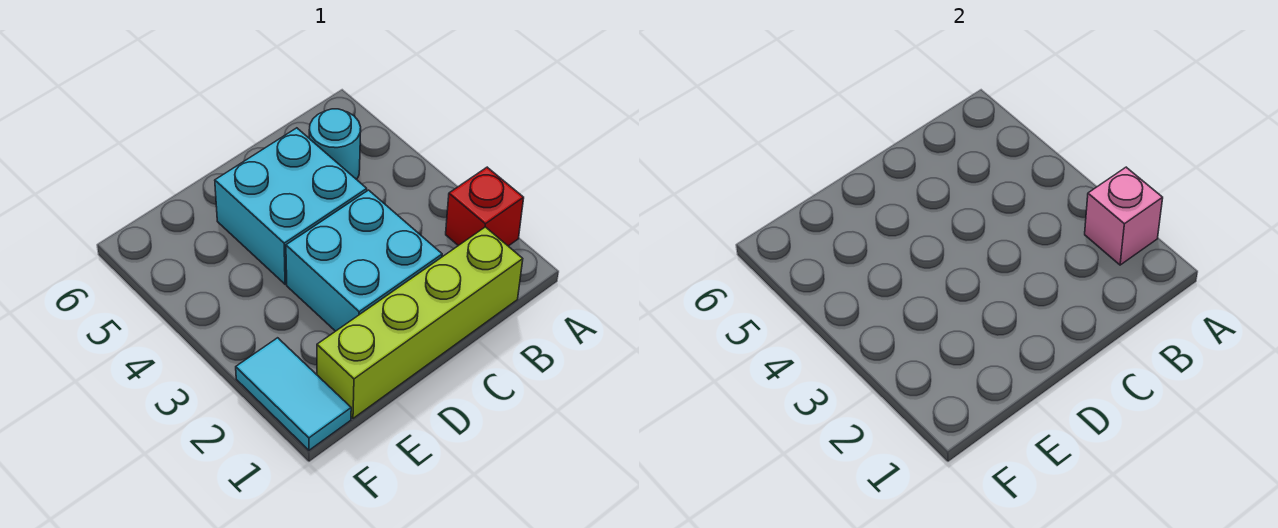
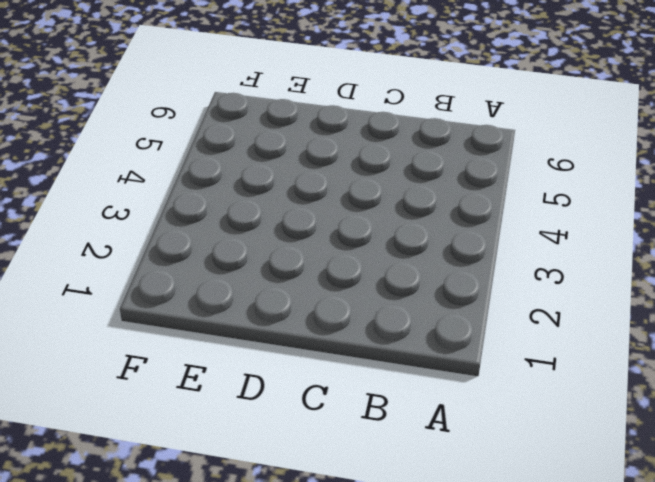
none -> red brick A2 level 1
none -> lime brick B1:E1 level 1

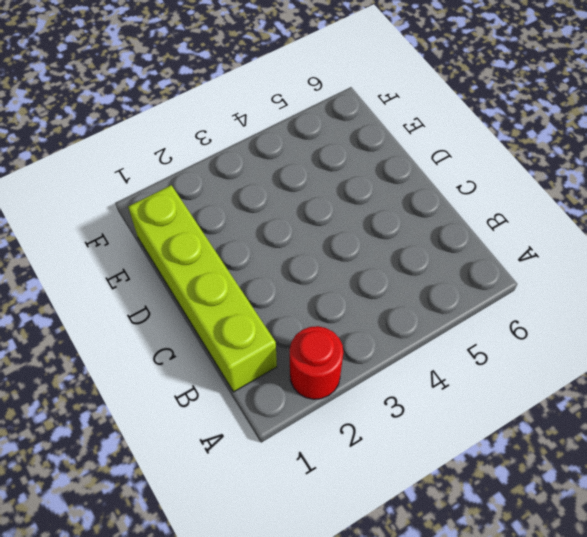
red round brick A2 level 1 -> red brick A2 level 1
none -> cyan round brick B5 level 1
none -> cyan brick C2:D3 level 1

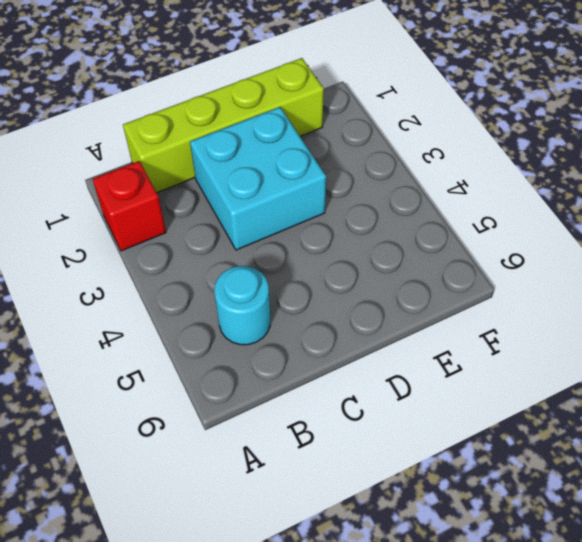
none -> cyan brick C4:D5 level 1
none -> cyan tile F1:F2 level 1

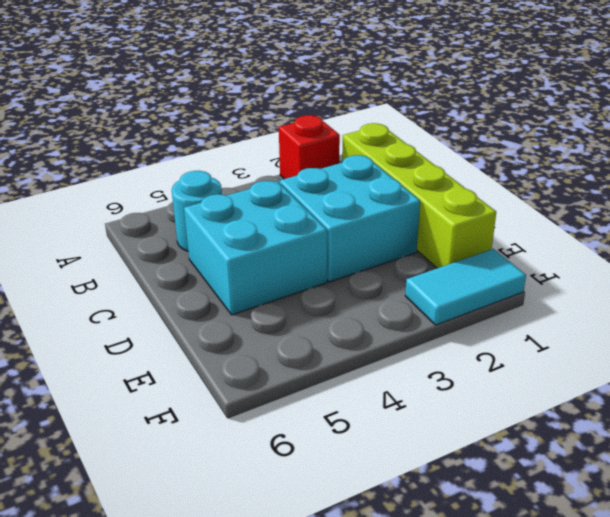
none -> pink brick A2 level 2

